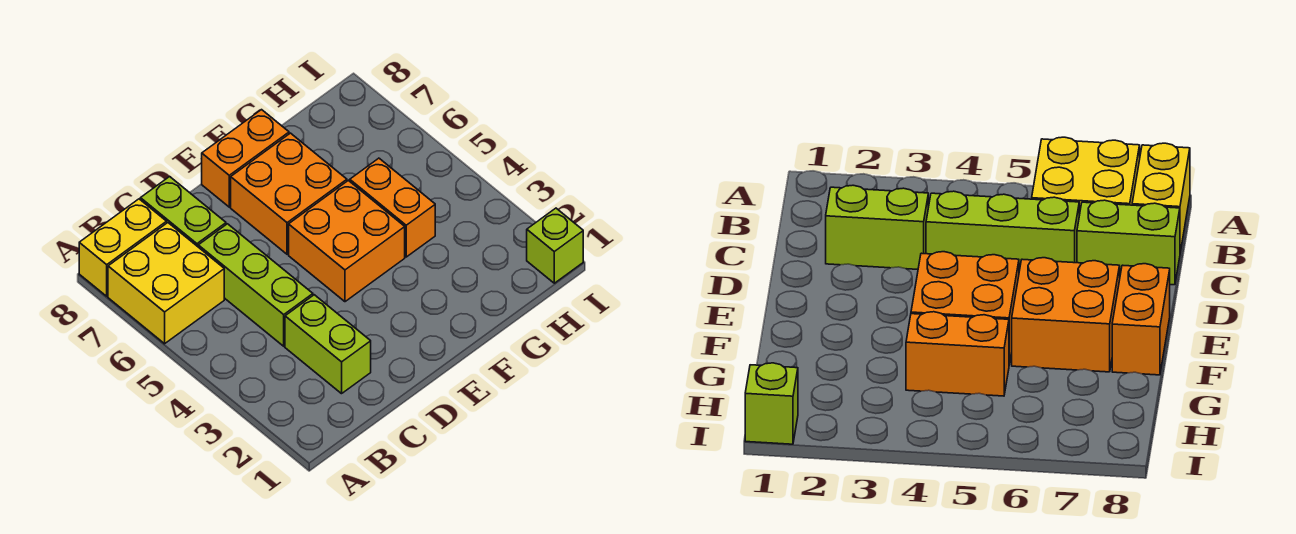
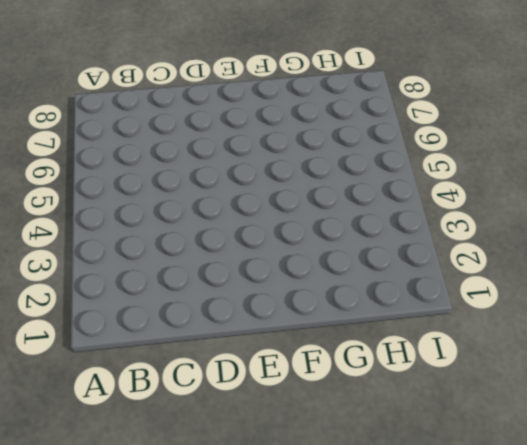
none -> yellow brick A6:B7 level 1
none -> yellow brick A8:B8 level 1

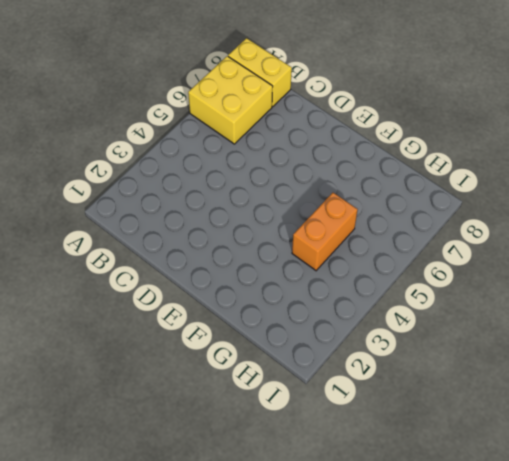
none -> lime brick C2:C3 level 1
none -> lime brick C4:C6 level 1

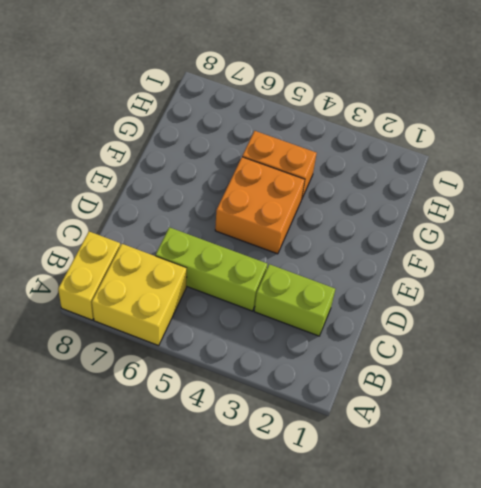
none -> lime brick C7:C8 level 1
none -> orange brick E6:F7 level 1

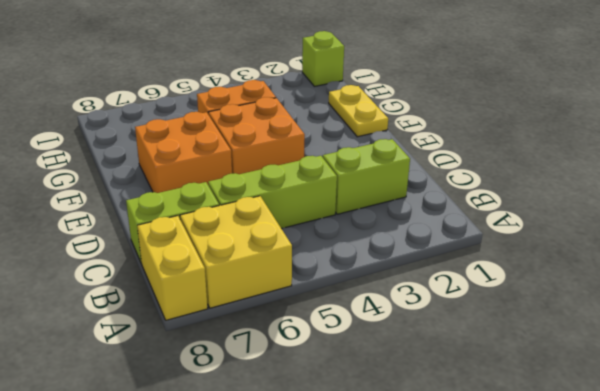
yellow plate F1:G1 level 1 -> none
none -> orange brick E8:F8 level 1

